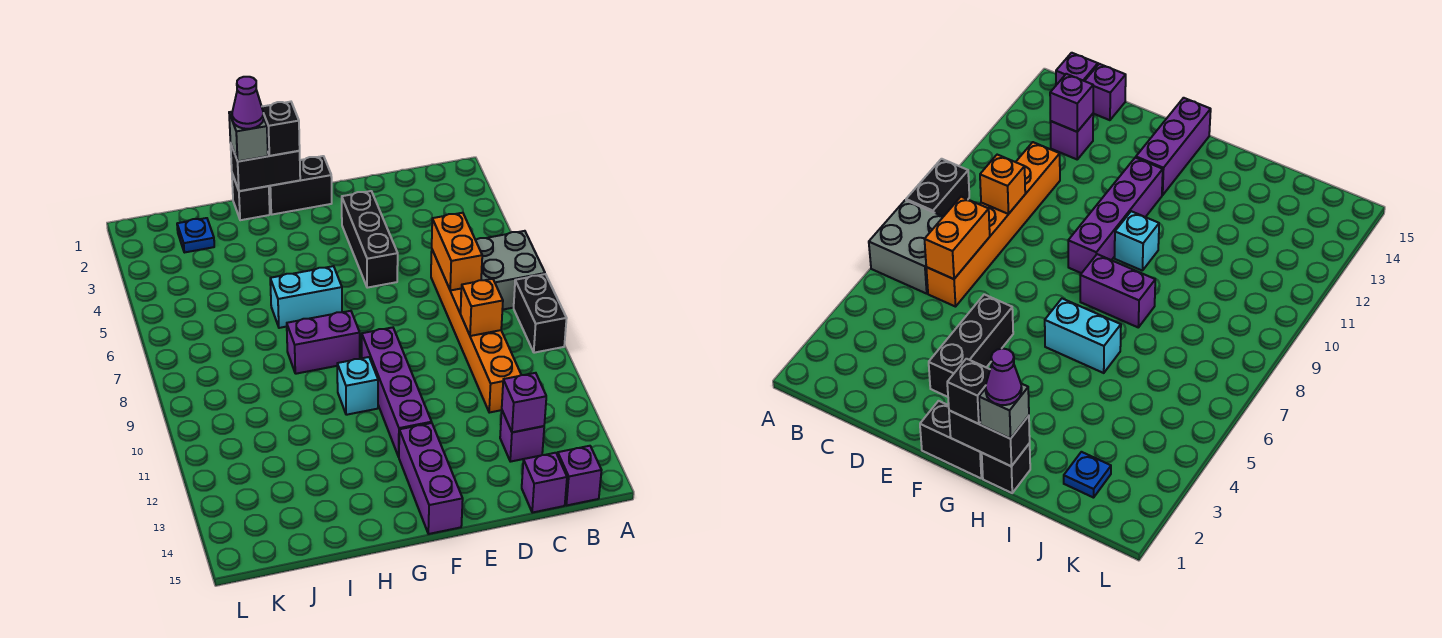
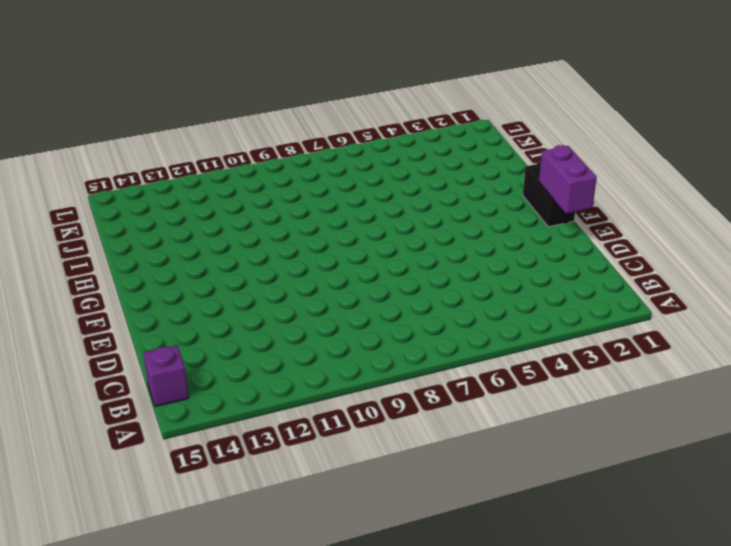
purple brick E1:F1 level 2 -> purple brick G8:H8 level 1
none -> grey brick A6:B7 level 1
none -> black brick A8:A9 level 1
none -> orange brick C6:C11 level 1

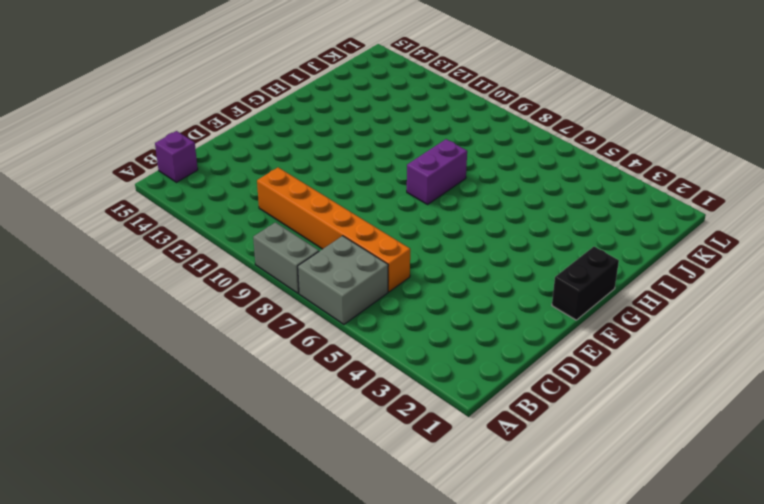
grey brick A8:A9 level 1 -> black brick A8:A9 level 1
none -> purple brick C13 level 1
none -> purple brick C15 level 1
none -> black brick E3:E5 level 1

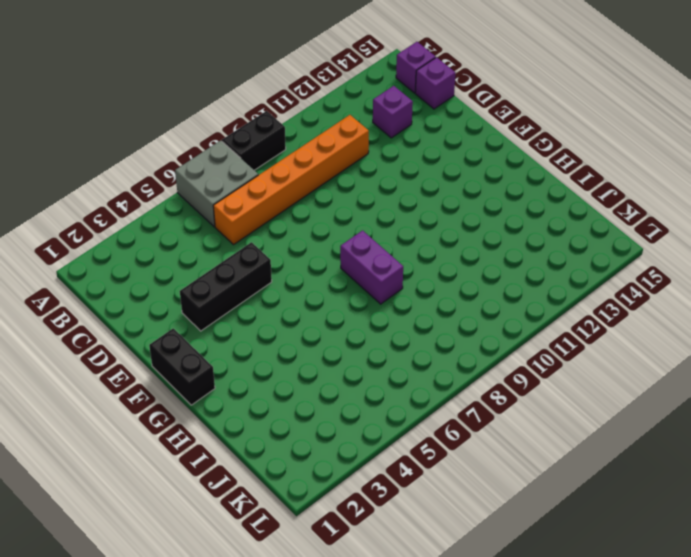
none -> purple brick F9:F12 level 1
none -> purple brick F13:F15 level 1
none -> cyan brick G6:H6 level 1

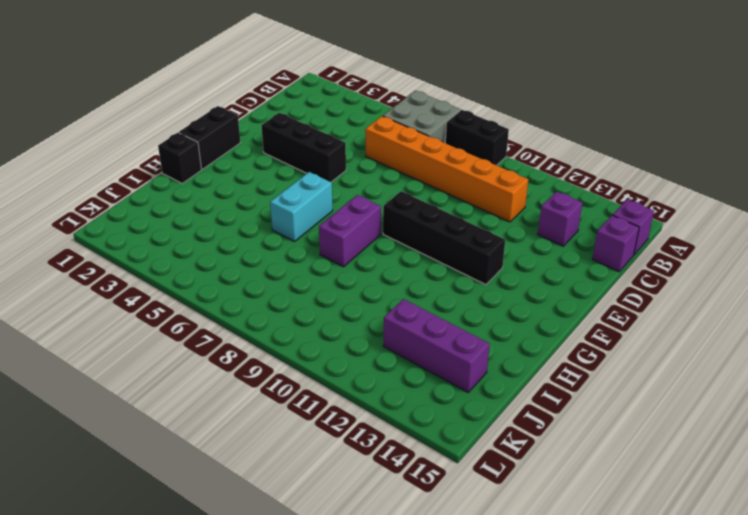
black brick F9:F12 level 1 -> purple brick F9:F12 level 1
purple brick J12:J14 level 1 -> purple brick F13:F15 level 1
none -> cyan brick G10 level 1
none -> blue plate J2 level 1
none -> orange brick C6:C7 level 2

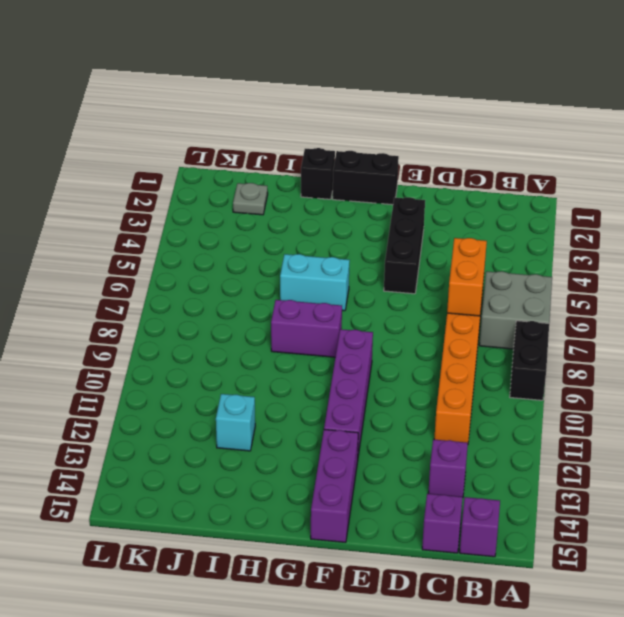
cyan brick I12 level 1 -> cyan brick G10 level 1
grey plate J2 level 1 -> blue plate J2 level 1
none -> orange brick C9 level 2
none -> purple brick C13 level 2
none -> black brick G1:H1 level 2

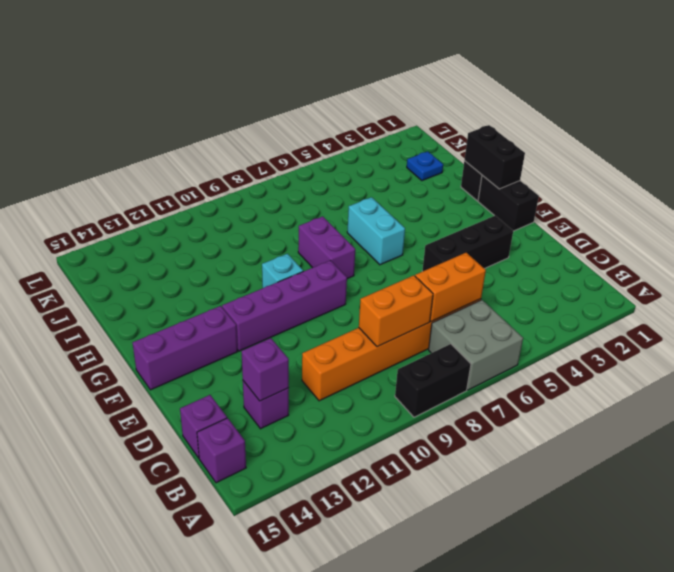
orange brick C8:C9 level 2 -> orange brick C9 level 2
none -> black brick G1 level 3
none -> grey brick H1 level 3
none -> purple cone H1 level 4

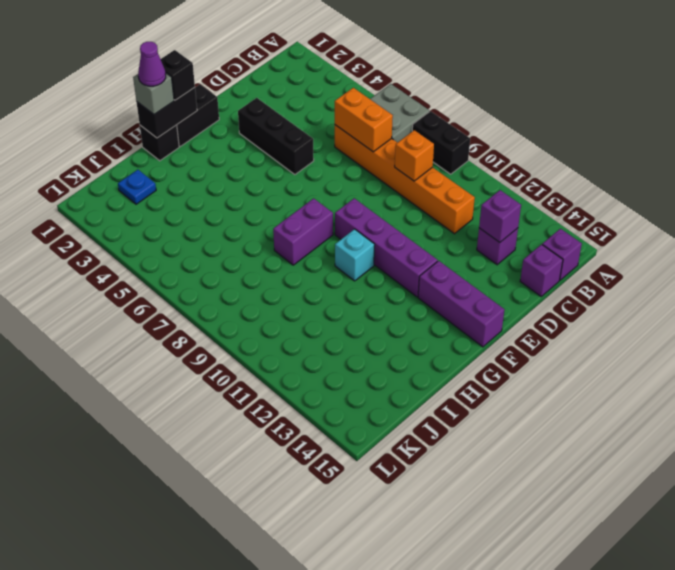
none -> cyan brick G6:H6 level 1

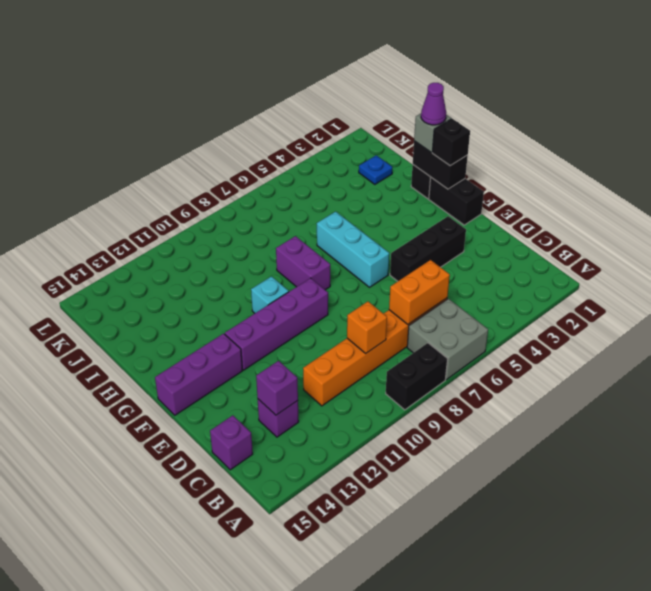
cyan brick F6:H6 level 1 -> cyan brick G6:H6 level 1
none -> purple brick B15 level 1

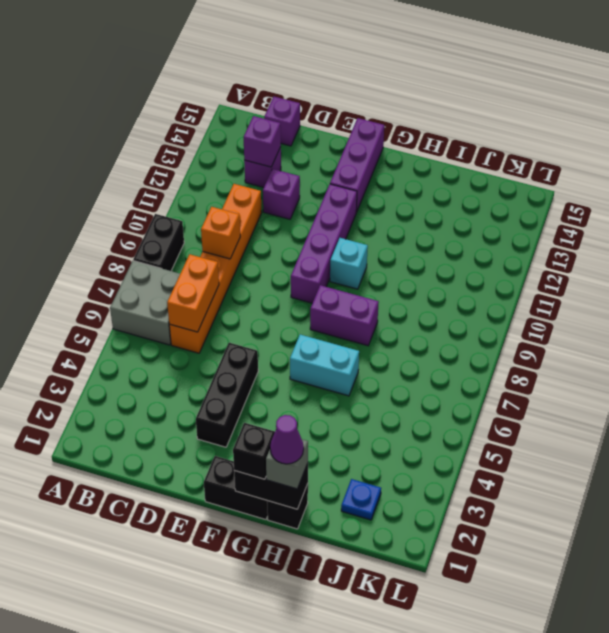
purple brick D12 level 1 -> purple brick B15 level 1

